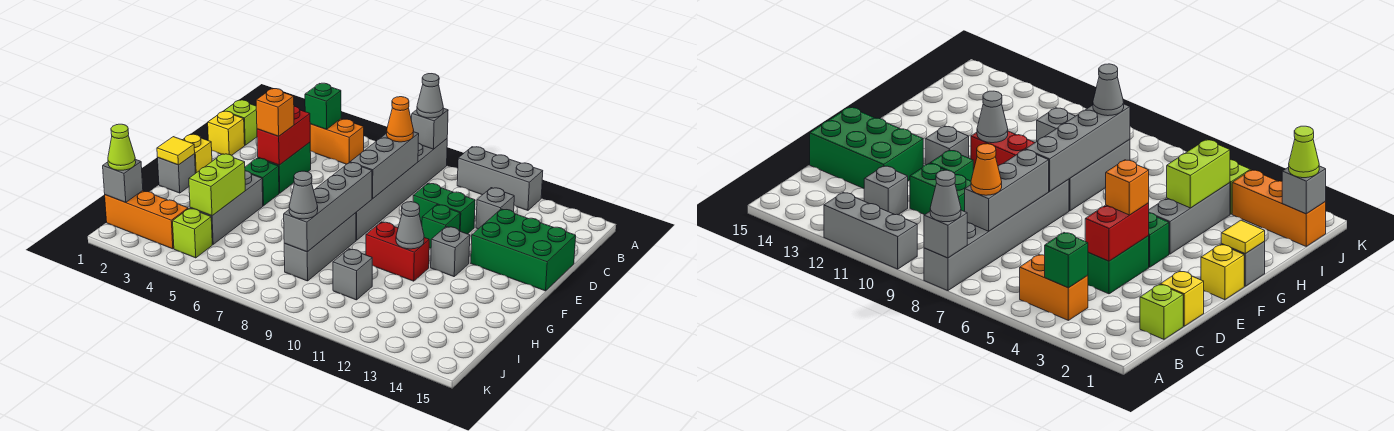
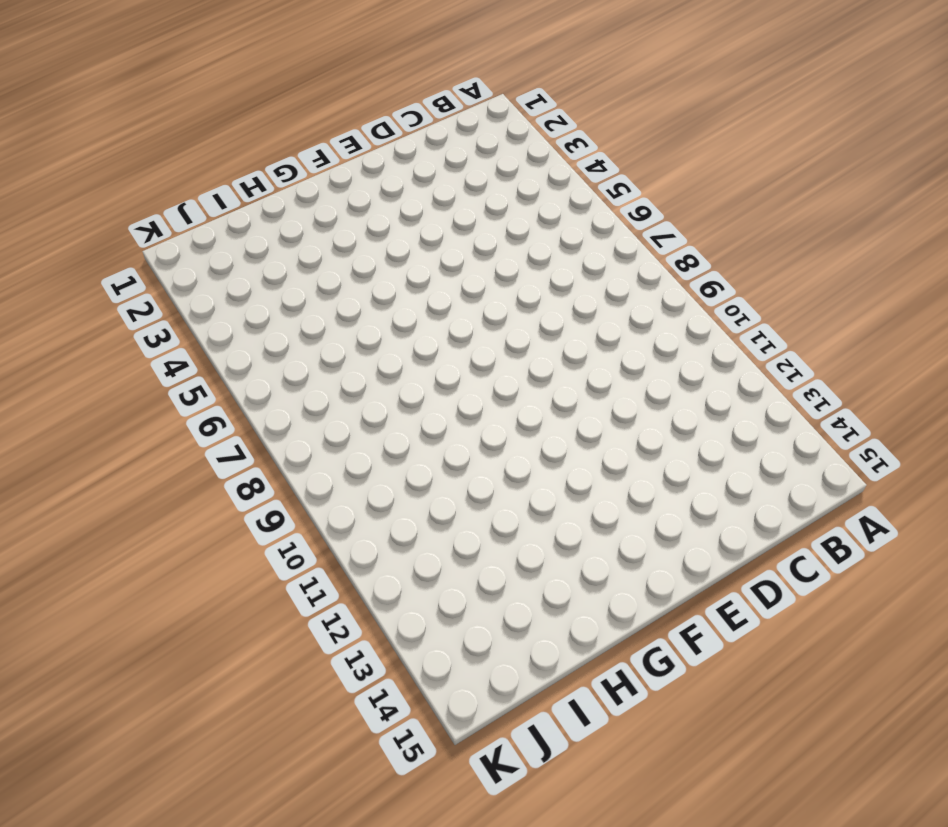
none -> grey brick A8:F8 level 1
none -> grey brick A10:A12 level 1
none -> orange brick B4:B5 level 1
none -> lime brick C1 level 1

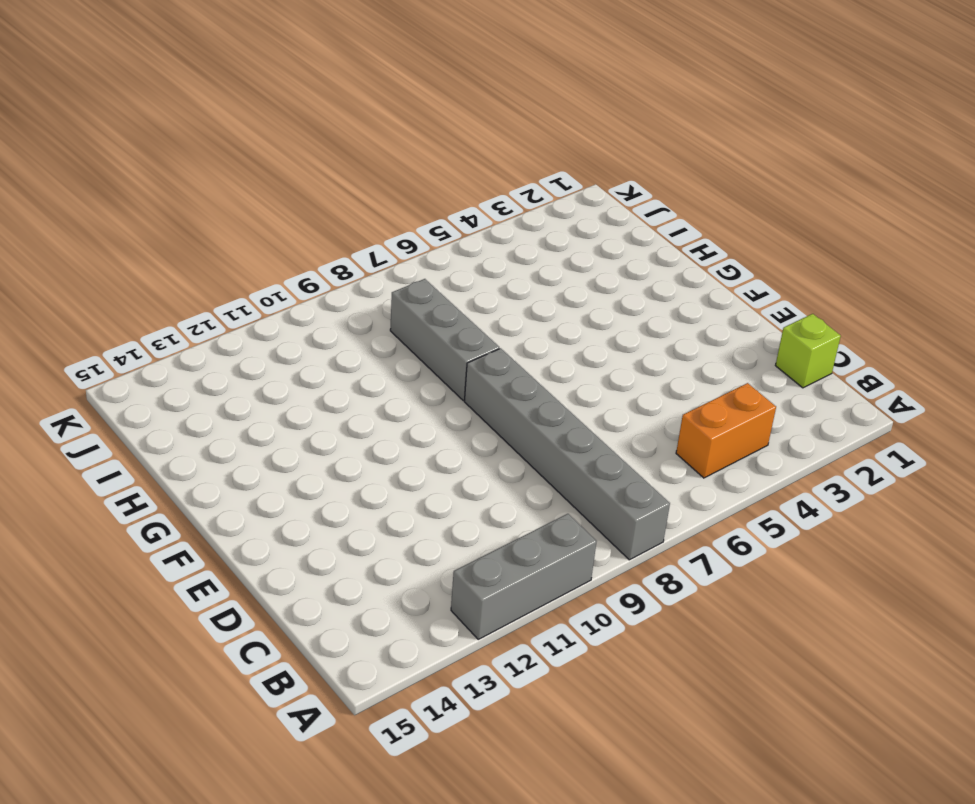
none -> grey brick C12 level 1
none -> yellow brick D1 level 1
none -> green brick D4:E4 level 1
none -> green brick D10:D11 level 1

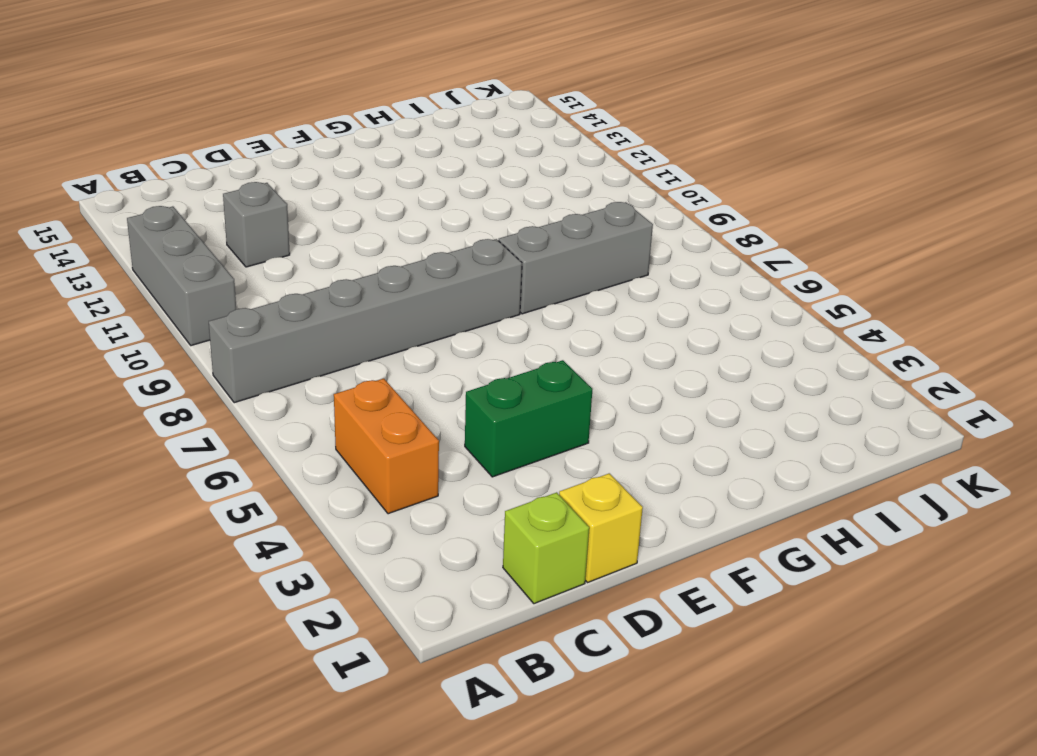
none -> green brick D10:D11 level 1
none -> green brick D13:E15 level 1
none -> green brick E11 level 1
none -> yellow brick F1 level 1

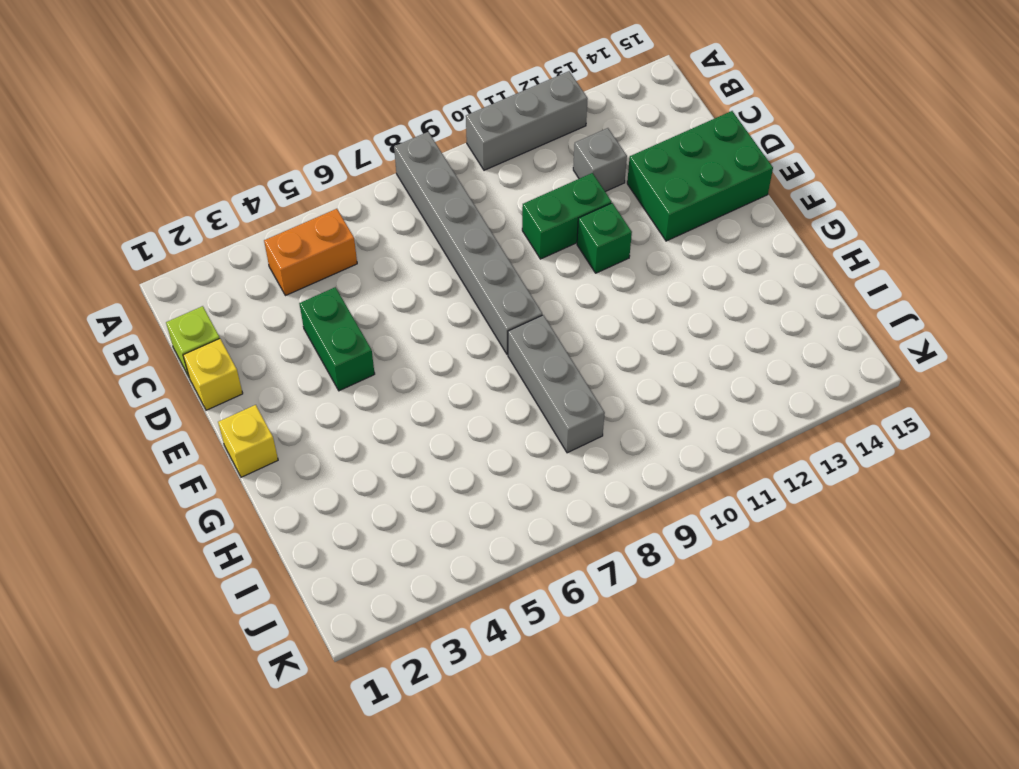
none -> green brick F4 level 1
none -> grey brick F12 level 1
none -> grey brick G1 level 1
none -> grey brick G4:I4 level 1

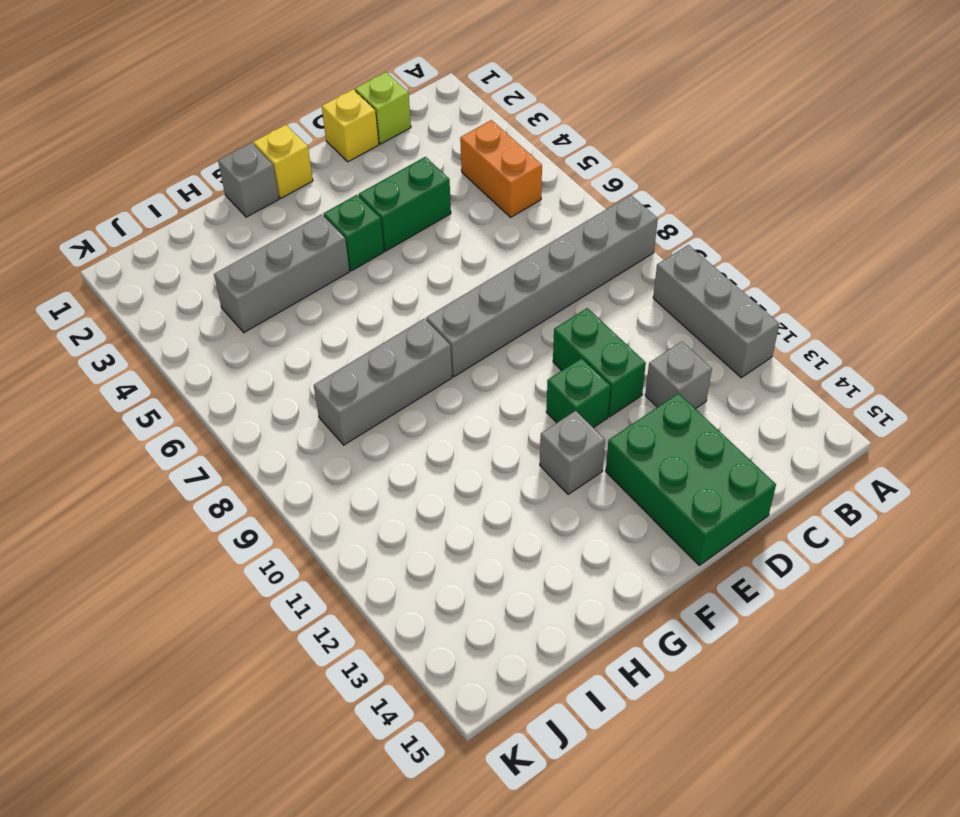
none -> red brick G10:G11 level 1
none -> grey brick I10 level 1
none -> orange brick J1:J3 level 1
none -> lime brick J4 level 1

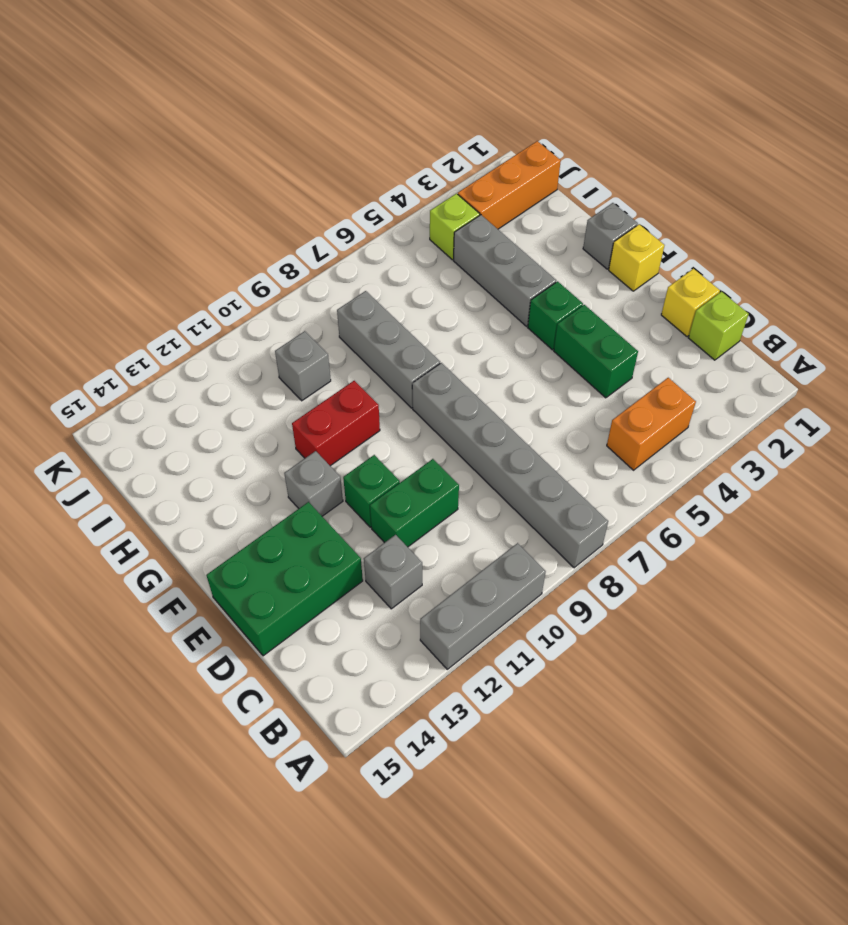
none -> grey brick A8 level 2
none -> green brick B4 level 2
none -> grey brick C8:E8 level 2
none -> red brick D4:E4 level 2

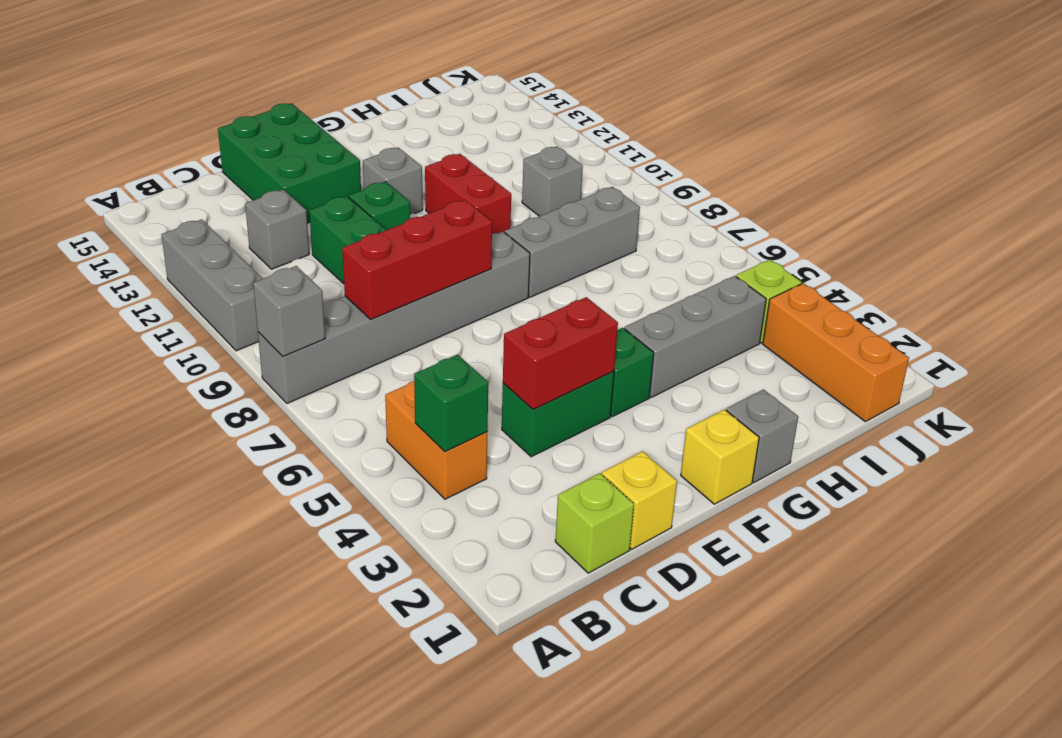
red brick C8:E8 level 2 -> grey brick C8:E8 level 2
none -> grey brick F8:I8 level 2
none -> yellow tile G1 level 2
none -> grey cone G11 level 2
none -> lime brick H4:I4 level 2

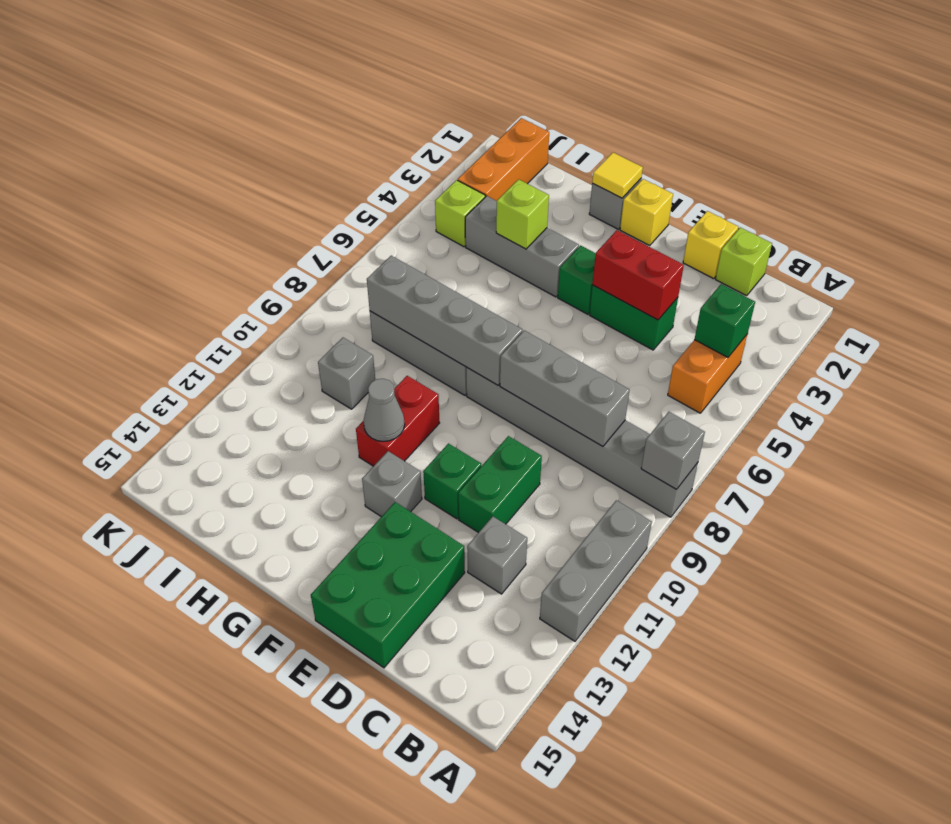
lime brick H4 level 2 -> lime brick H4:I4 level 2
none -> grey brick J1 level 2
none -> grey cone A8 level 3
none -> orange cone C8 level 3
none -> orange brick E4 level 3

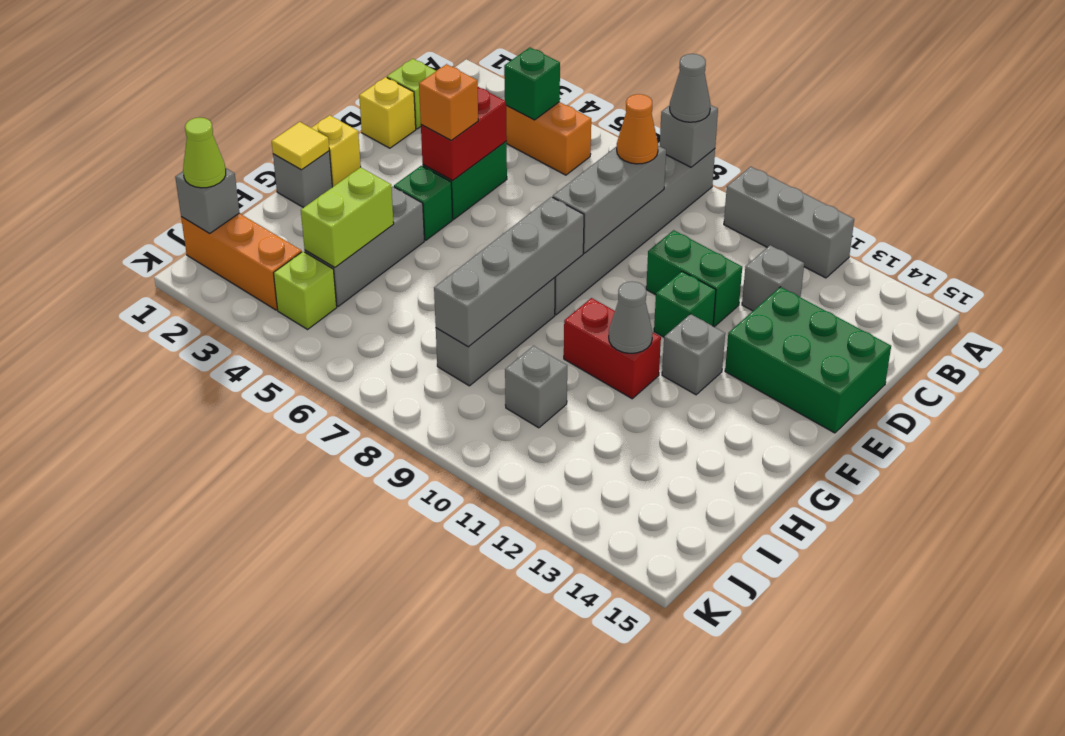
none -> grey cone I8 level 3

